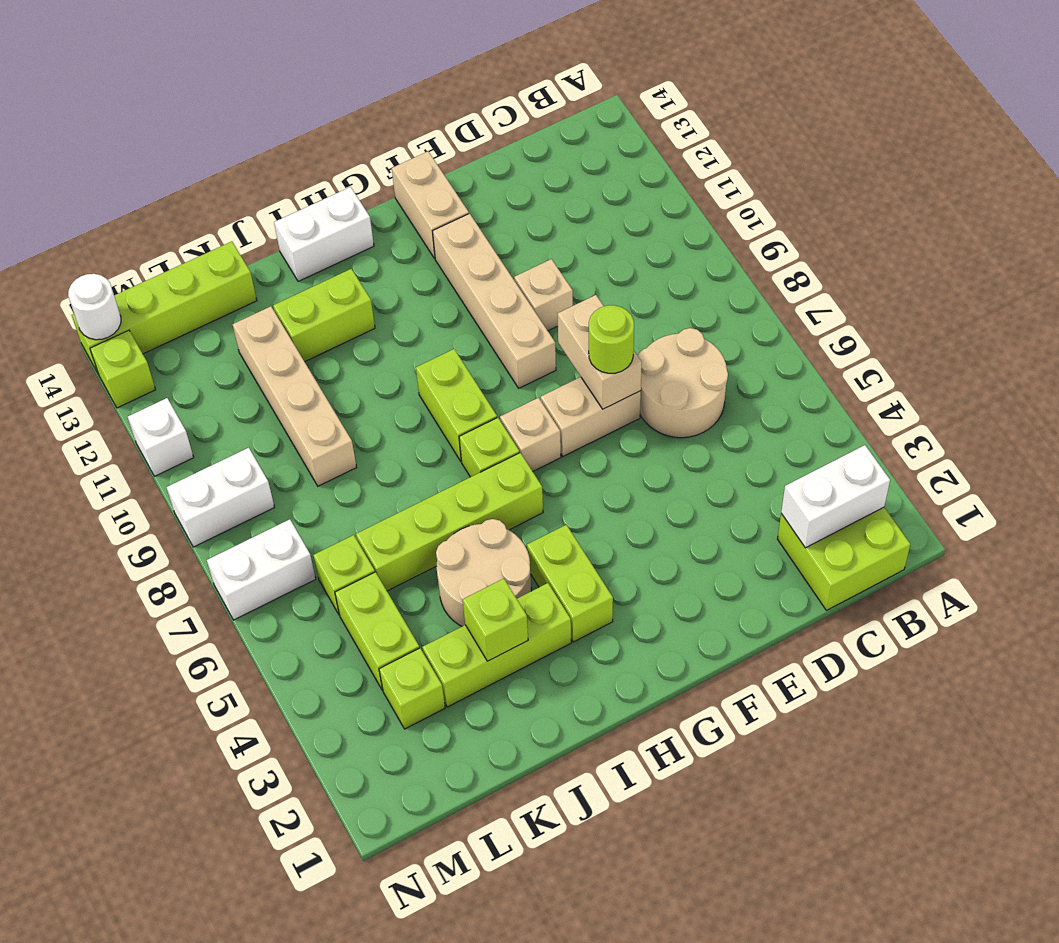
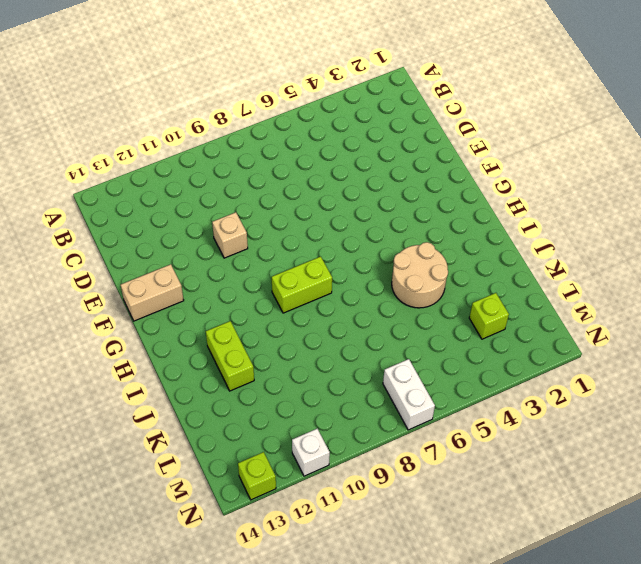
none -> lime brick B1:C2 level 1
none -> tan round brick C6:D7 level 1
none -> tan brick E7:F7 level 1

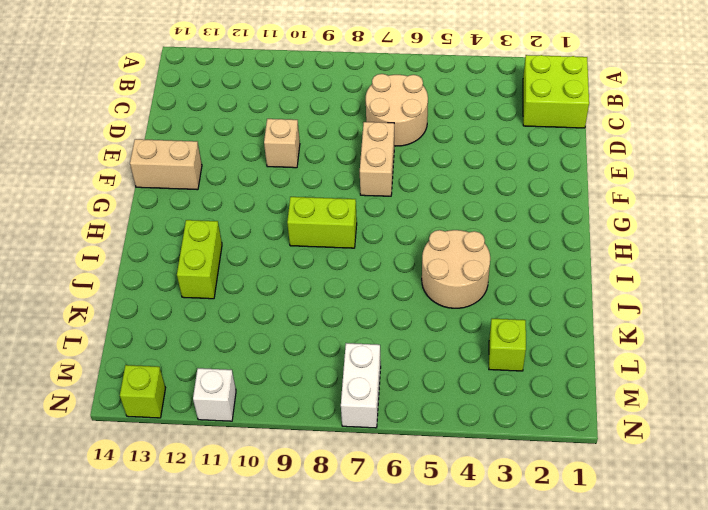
none -> tan brick F9:F12 level 1
none -> tan brick G7 level 1
none -> lime brick H3:H4 level 1

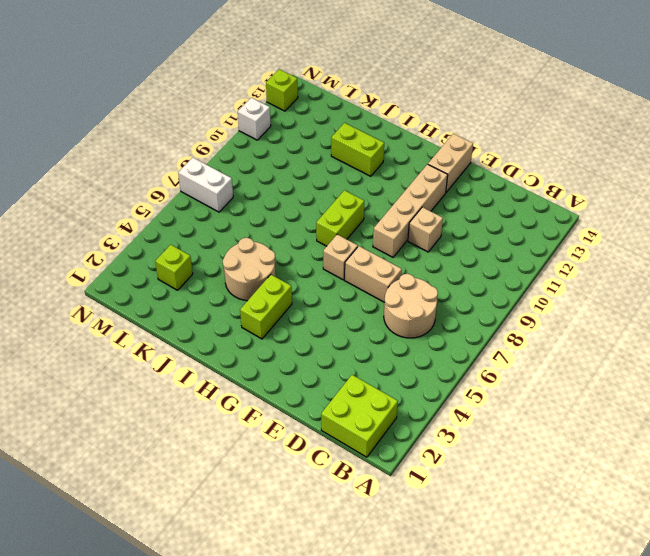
none -> lime brick H6:K6 level 1
none -> lime brick H7 level 1
none -> white brick H14:I14 level 1

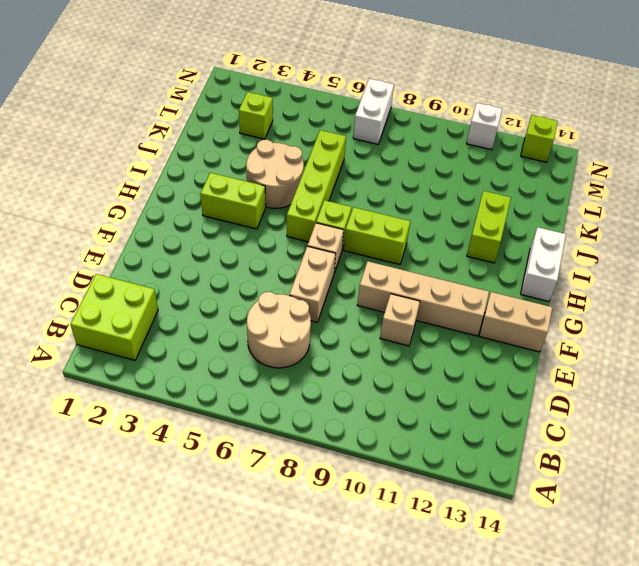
none -> lime brick I3:K3 level 1
none -> tan brick K9:K12 level 1
none -> lime brick K14:N14 level 1

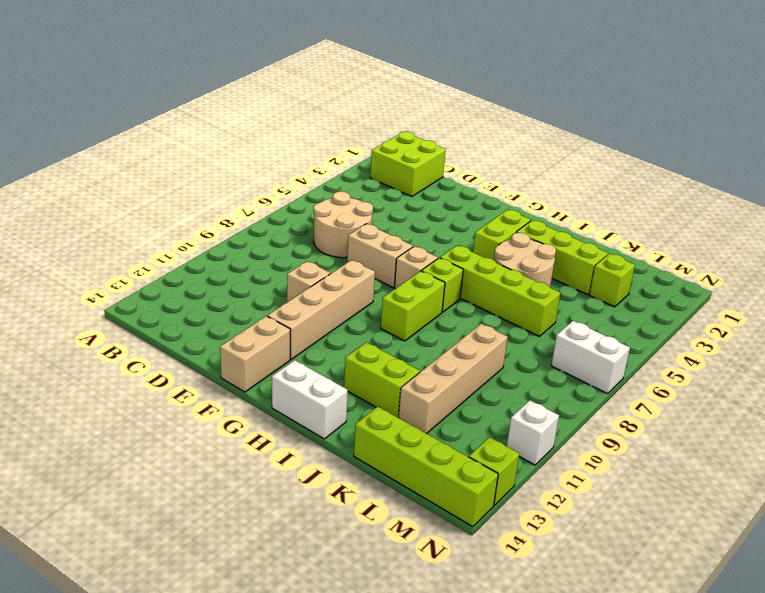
none -> lime brick L4:L5 level 1
none -> lime brick L6 level 1
none -> white brick M9:N9 level 1

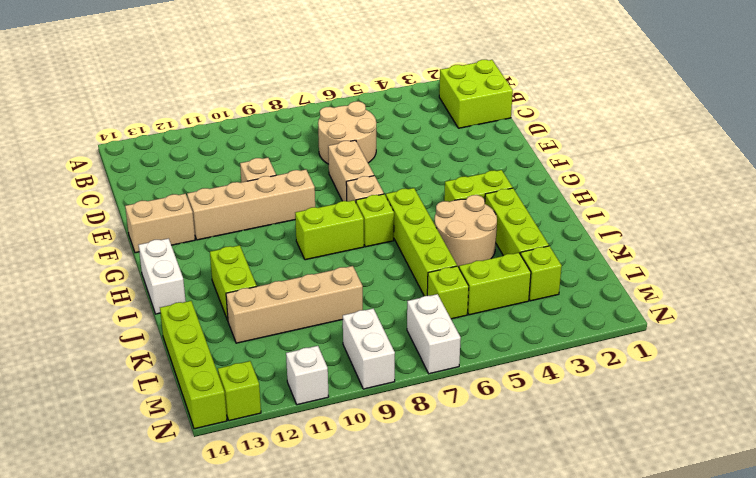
none -> white brick B2:C2 level 2
none -> tan brick E7:E8 level 2
none -> lime brick J3 level 2

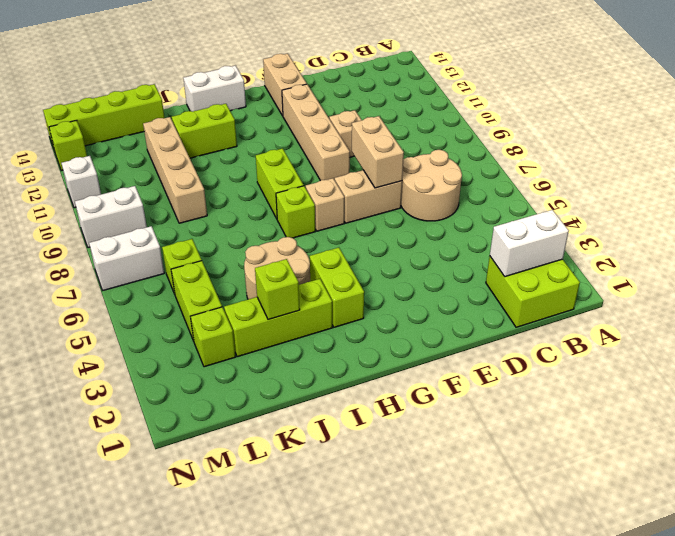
none -> lime brick H6:K6 level 1
none -> white round brick N14 level 2
none -> lime round brick E7 level 3

